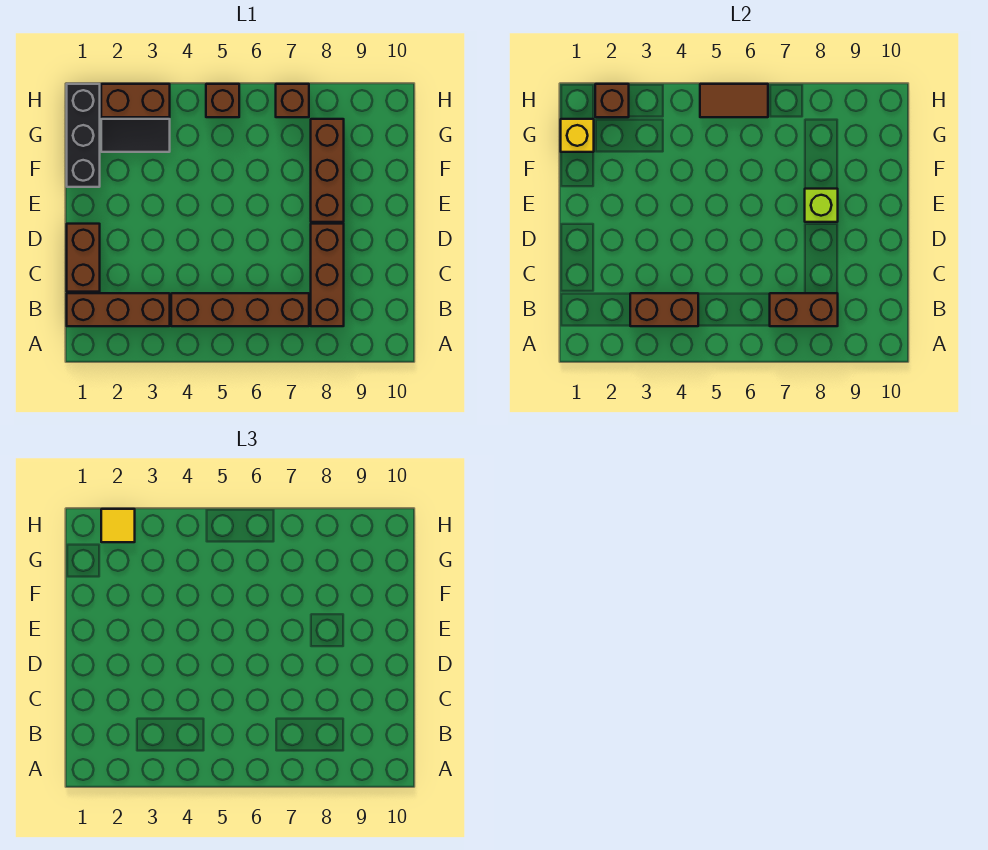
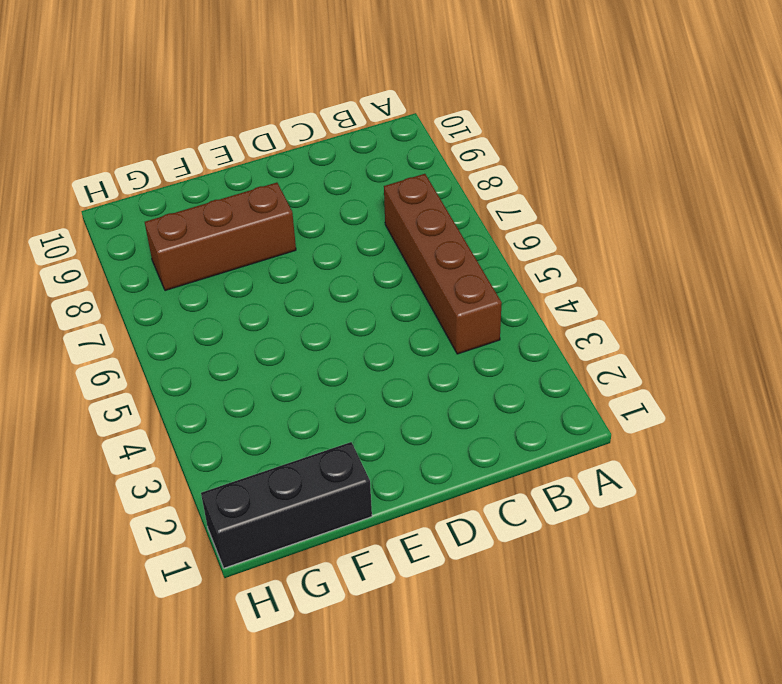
none -> brown brick B1:B3 level 1
none -> brown brick B8:D8 level 1
none -> brown brick C1:D1 level 1

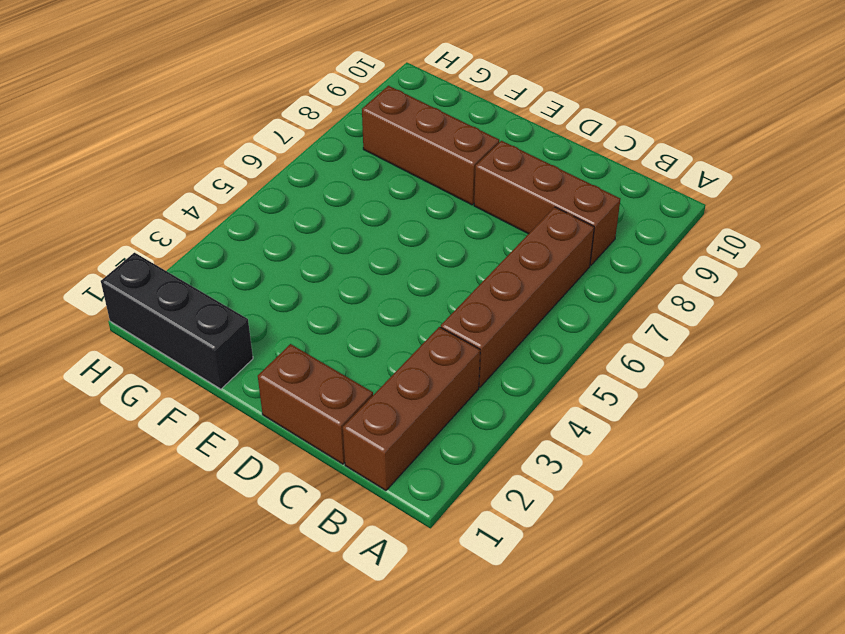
none -> black tile G2:G3 level 1
none -> brown brick H2:H3 level 1
none -> brown brick H5 level 1

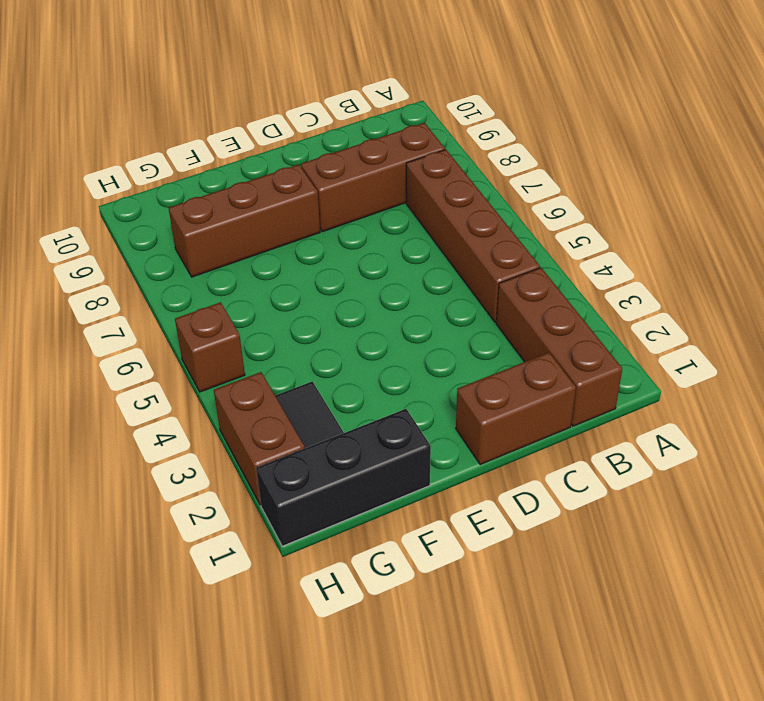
none -> brown brick H7 level 1
none -> brown brick B3:B4 level 2
none -> brown brick B7:B8 level 2

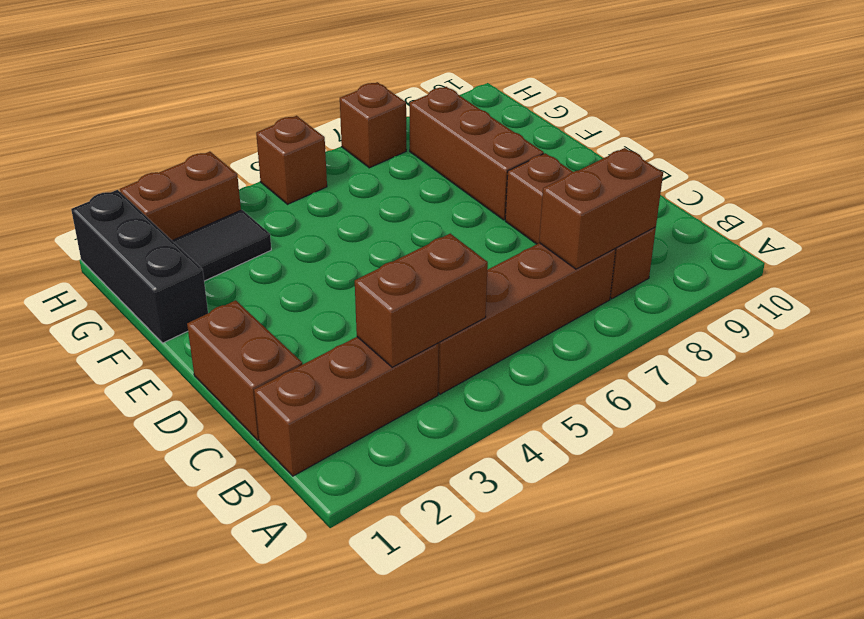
none -> lime brick E8 level 2
none -> yellow brick G1 level 2
none -> brown brick H2 level 2

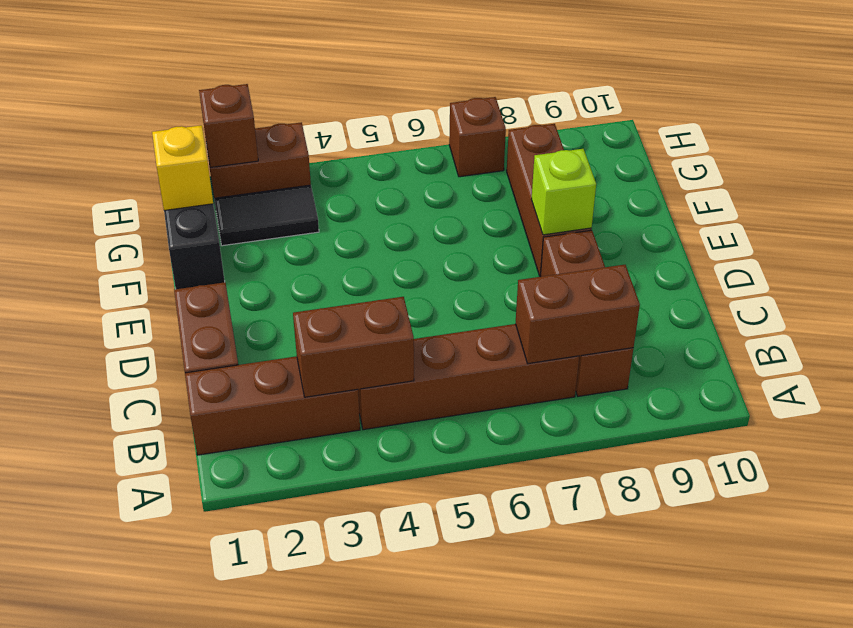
none -> brown brick H5 level 1
none -> brown tile H5:H6 level 2
none -> yellow tile H2 level 3

